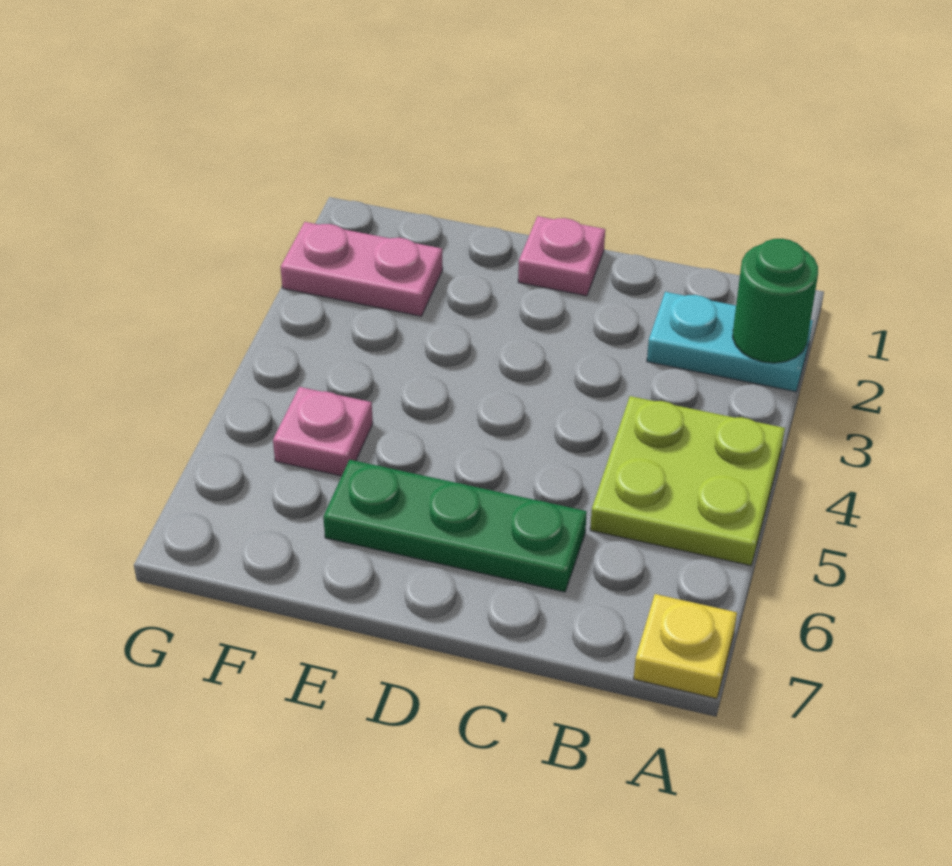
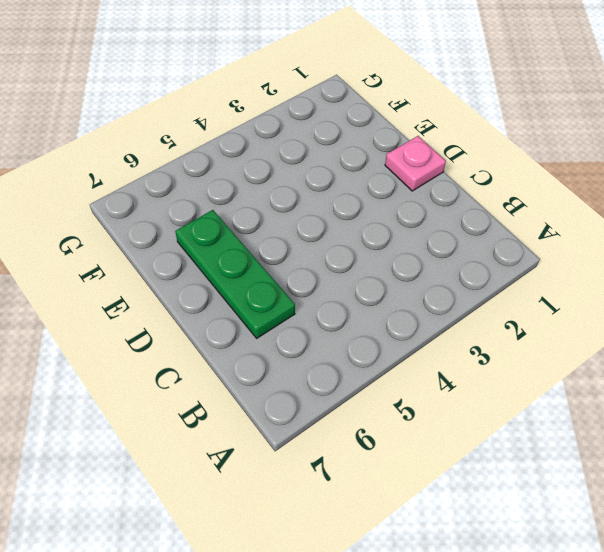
none -> cyan plate A2:B2 level 1
none -> lime plate A4:B5 level 1

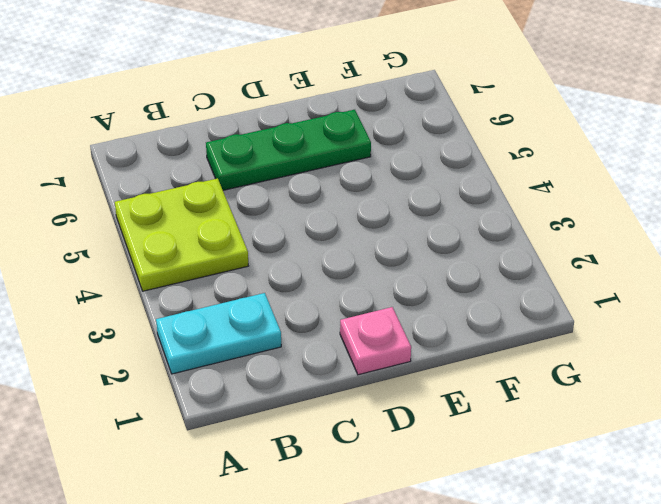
none -> yellow plate A7 level 1
none -> pink plate F2:G2 level 1

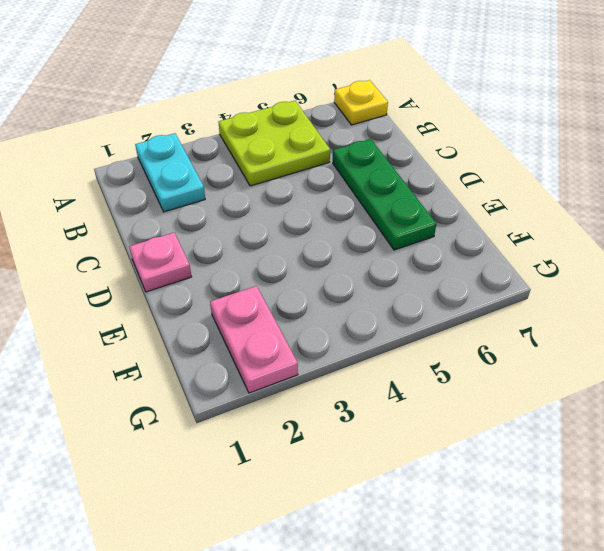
none -> pink plate F5 level 1
none -> green round brick A2 level 2

